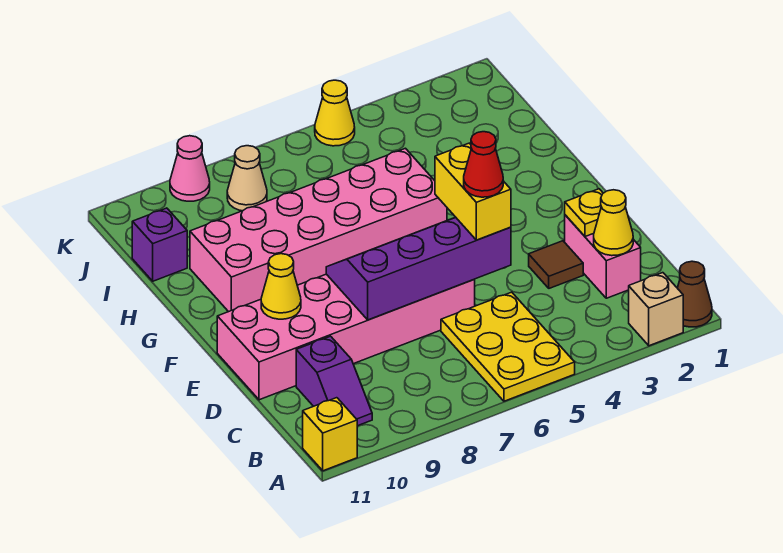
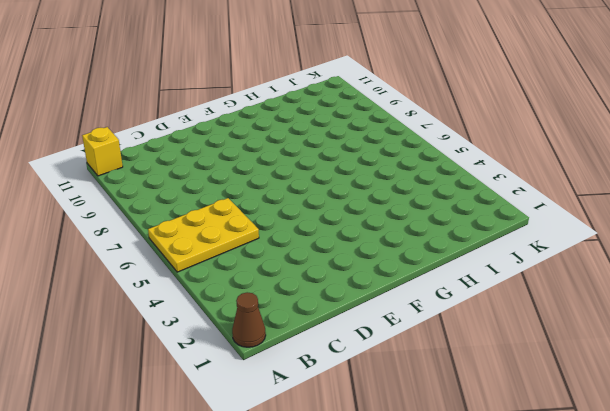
none -> tan brick A2 level 1
none -> purple slope B10:C10 level 1 top C
none -> pink brick C2:D2 level 1

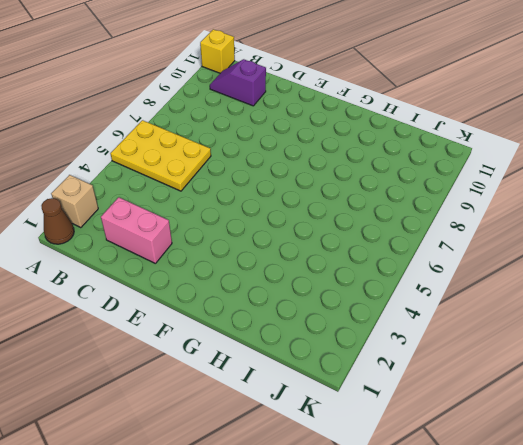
none -> brown tile D3 level 1
none -> pink brick D6:E11 level 1
none -> pink brick G5:H10 level 1

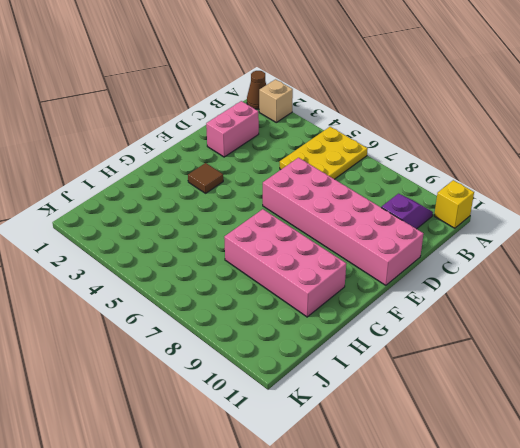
brown tile F3 level 1 -> brown tile D3 level 1
pink brick G7:H10 level 1 -> pink brick G5:H10 level 1
none -> purple brick I11 level 1
none -> tan cone J8 level 1
none -> yellow cone K5 level 1

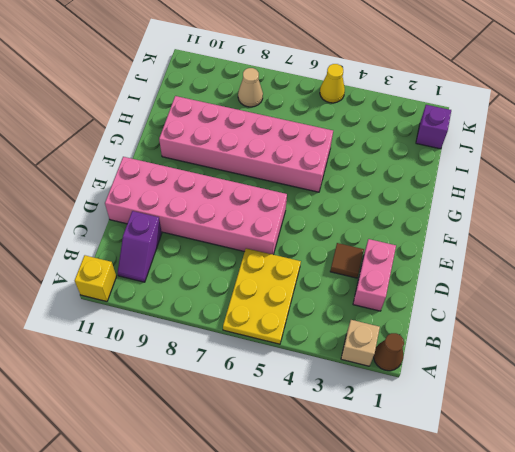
purple brick J1 level 1 -> purple brick I11 level 1
none -> pink cone K9 level 1
none -> yellow cone C2 level 2
none -> yellow plate D2 level 2

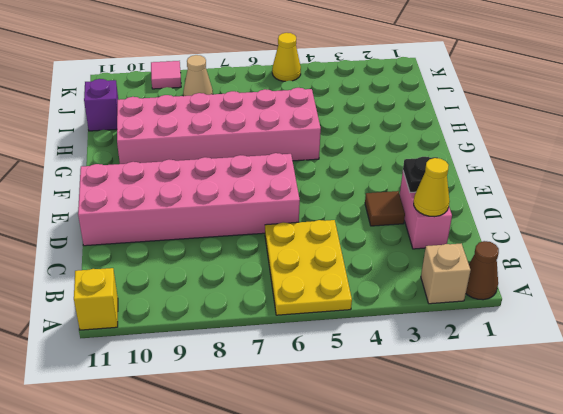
black plate D2 level 2 -> yellow plate D2 level 2
pink tile K9 level 1 -> pink cone K9 level 1
none -> purple slope B10:C10 level 1 top C
none -> purple slope D5:E8 level 2 top D
none -> yellow cone E10 level 2

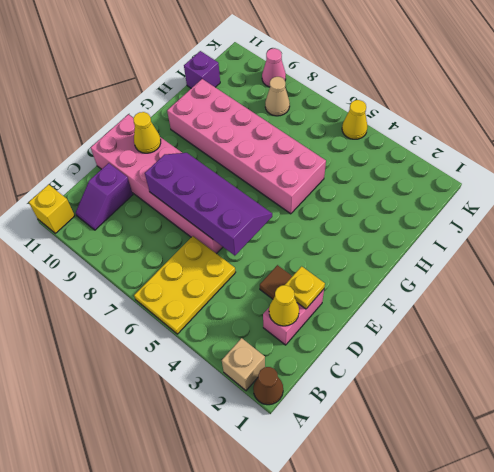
none -> yellow brick D5:E5 level 3
none -> red cone D5 level 4

